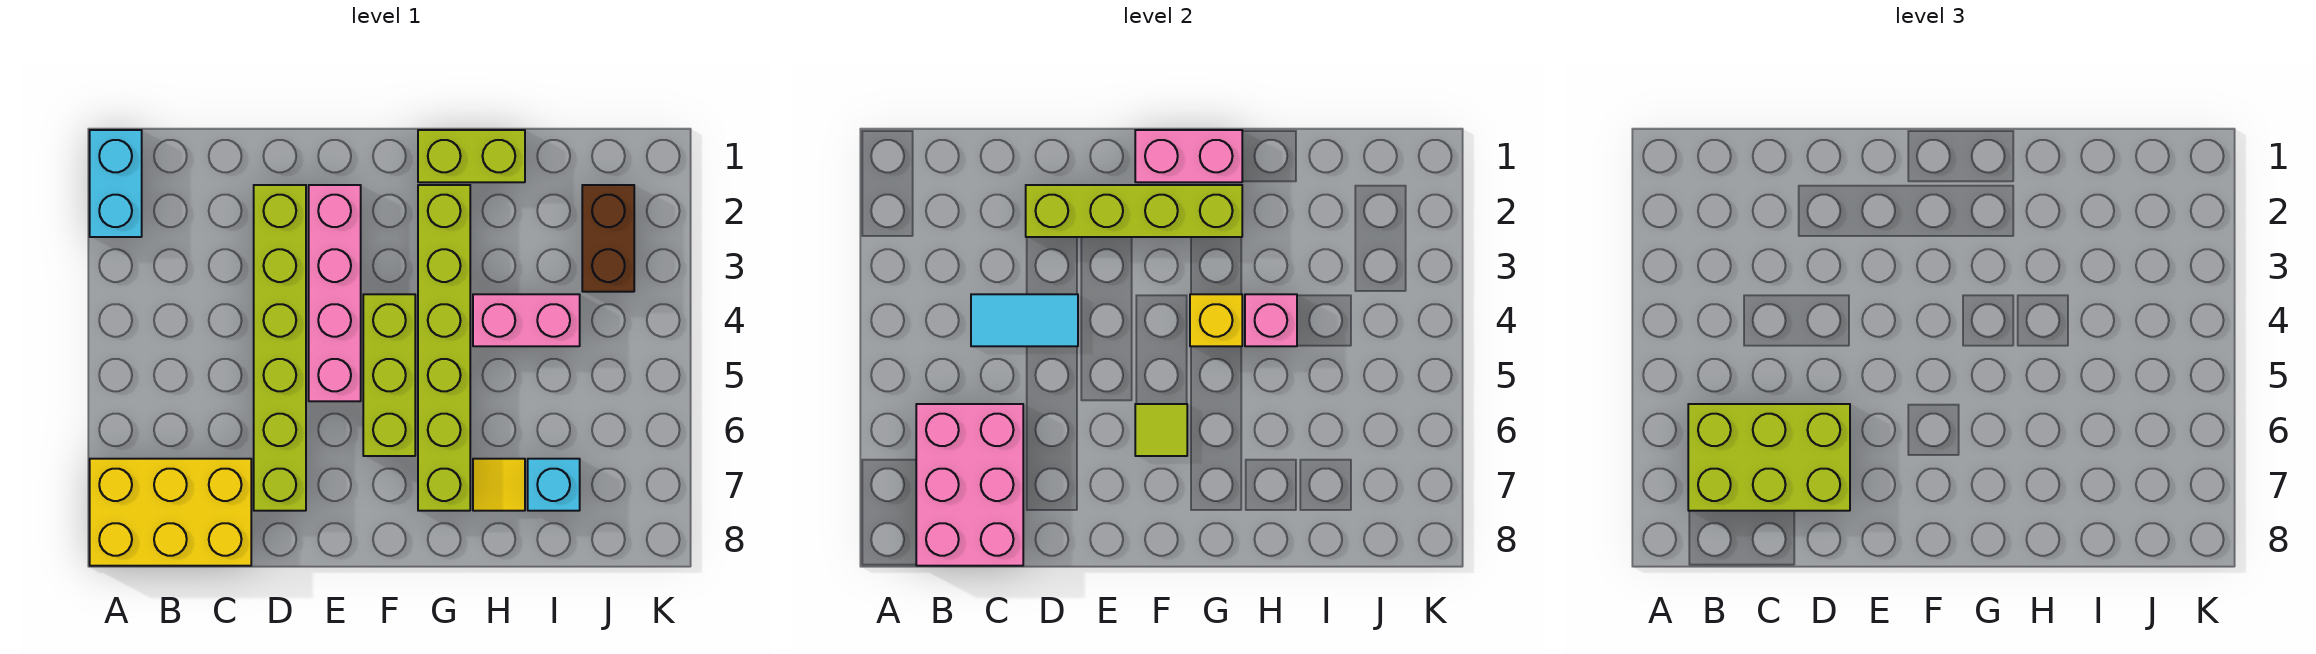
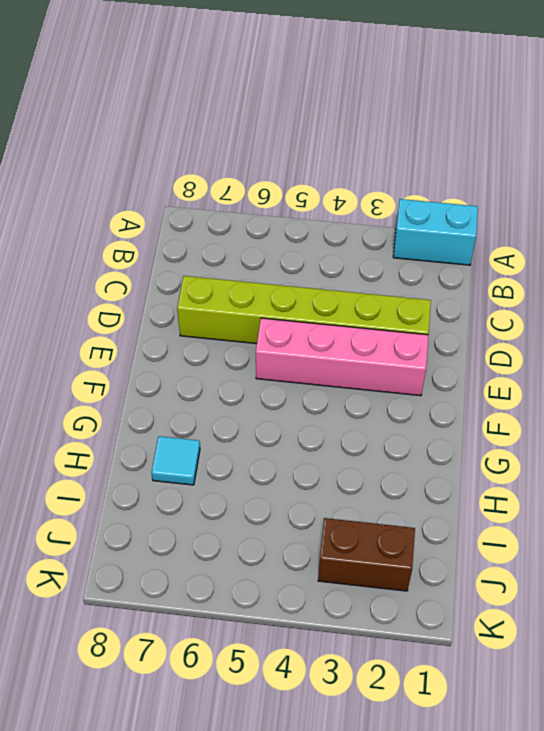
cyan tile H7 level 1 -> yellow tile H7 level 1
none -> yellow brick A7:C8 level 1
none -> lime brick F4:F6 level 1
none -> lime brick G1:H1 level 1

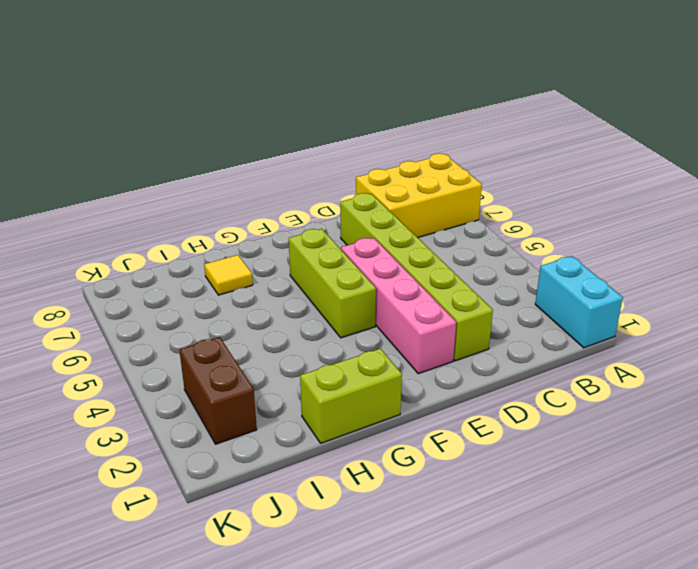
none -> lime brick G2:G7 level 1
none -> pink brick H4:I4 level 1
none -> cyan brick I7 level 1

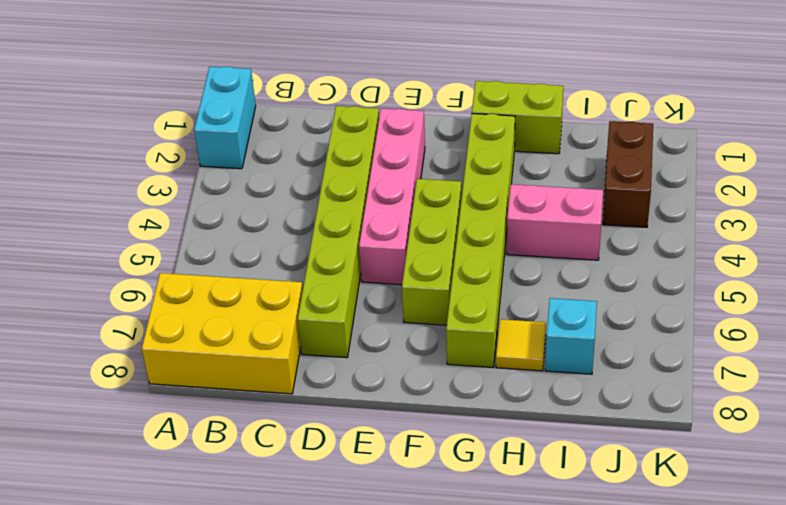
none -> pink brick B6:C8 level 2
none -> cyan tile C4:D4 level 2
none -> lime brick D2:G2 level 2

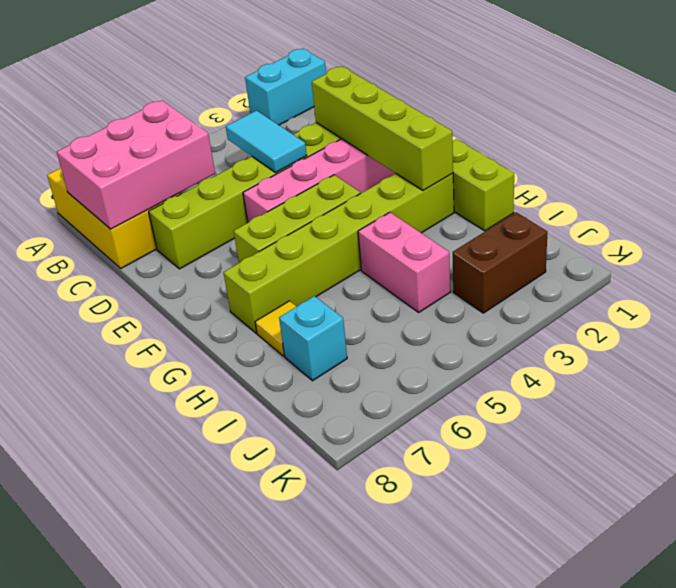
none -> pink brick F1:G1 level 2
none -> lime tile F6 level 2
none -> yellow brick G4 level 2

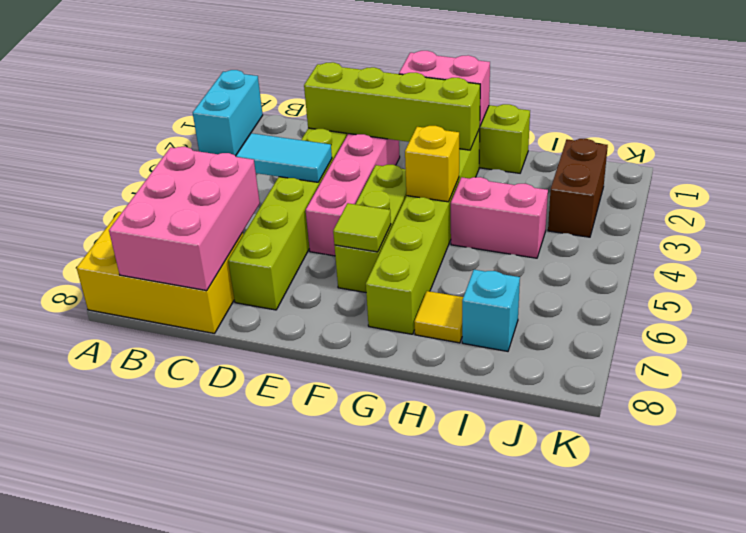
none -> pink brick H4 level 2
none -> lime brick B6:D7 level 3

